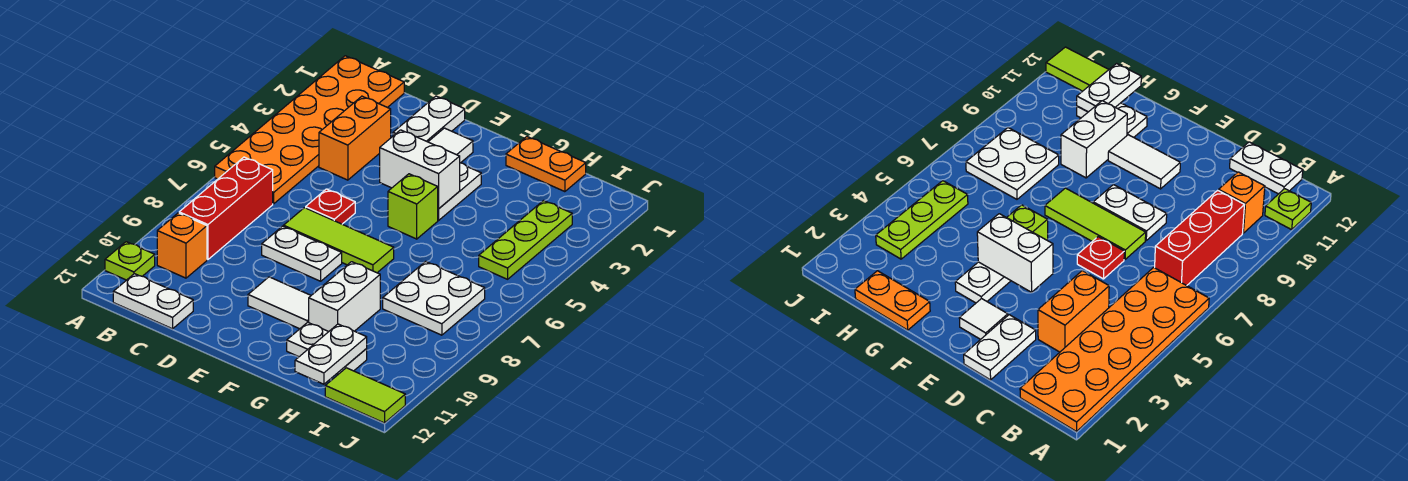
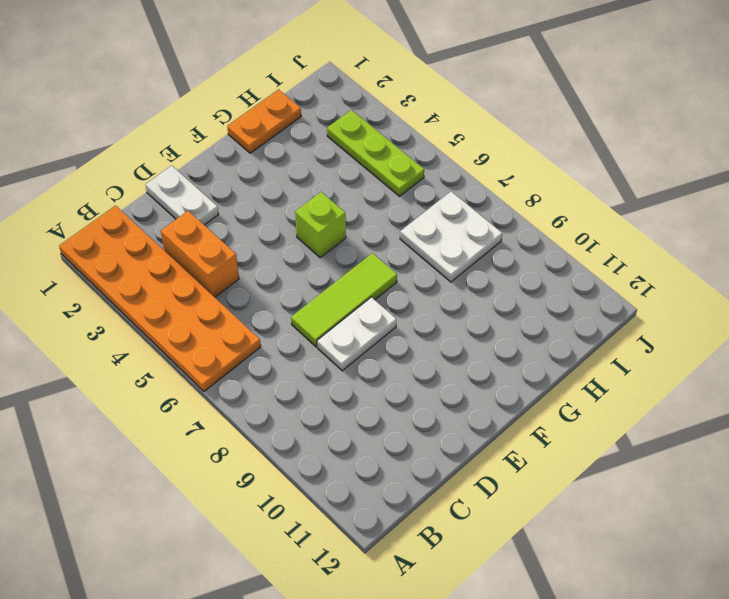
none -> lime plate A11 level 1
none -> red brick B7:B9 level 1
none -> orange brick B10 level 1

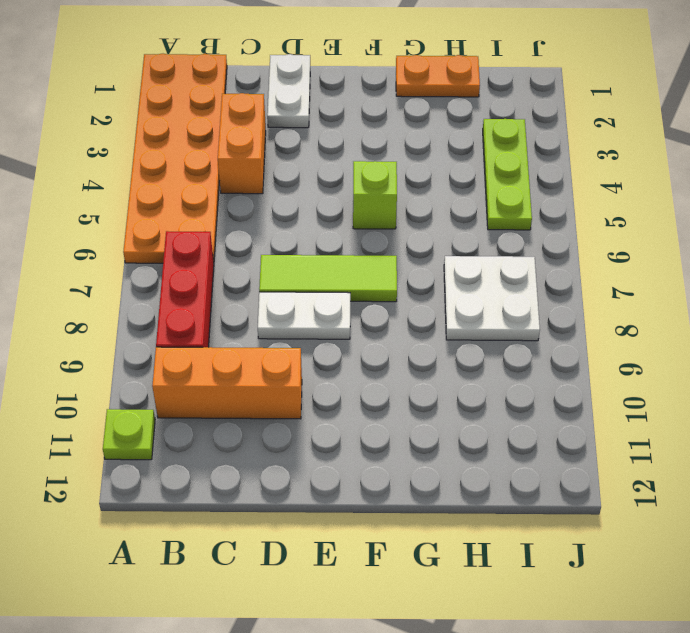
orange brick B10:D10 level 1 -> orange brick B10 level 1
none -> white plate B12:C12 level 1
none -> red plate D6 level 1
none -> white tile E2 level 1

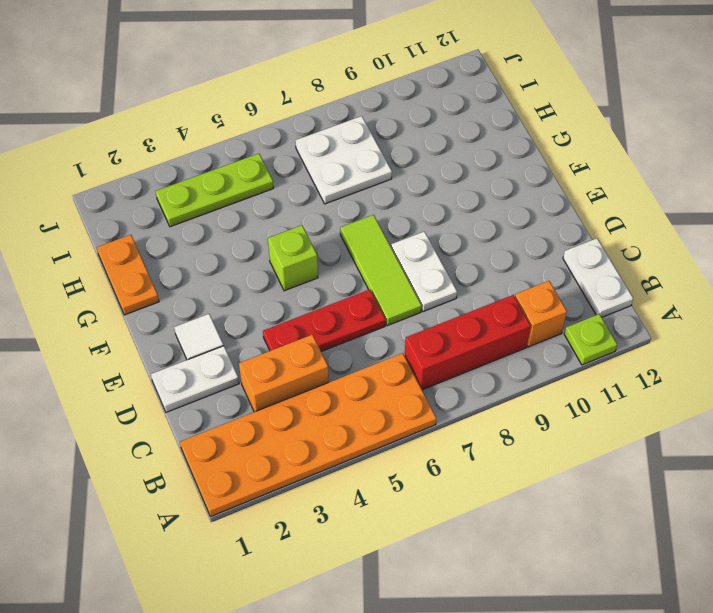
red plate D4:D6 level 1 -> red plate D6 level 1
none -> white tile E10:F10 level 1
none -> white plate F3:F4 level 1
none -> white brick G9:G10 level 1

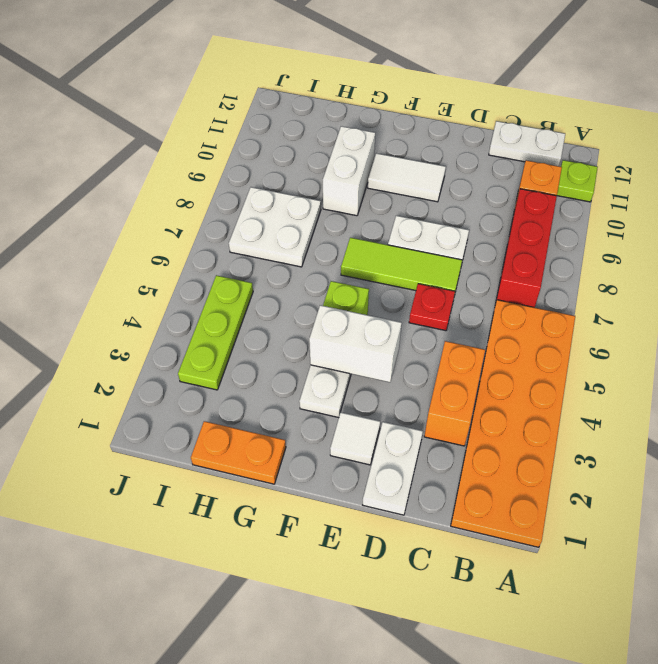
none -> white plate G11:H11 level 1
none -> lime tile I12:J12 level 1
none -> white plate H11:H12 level 2

